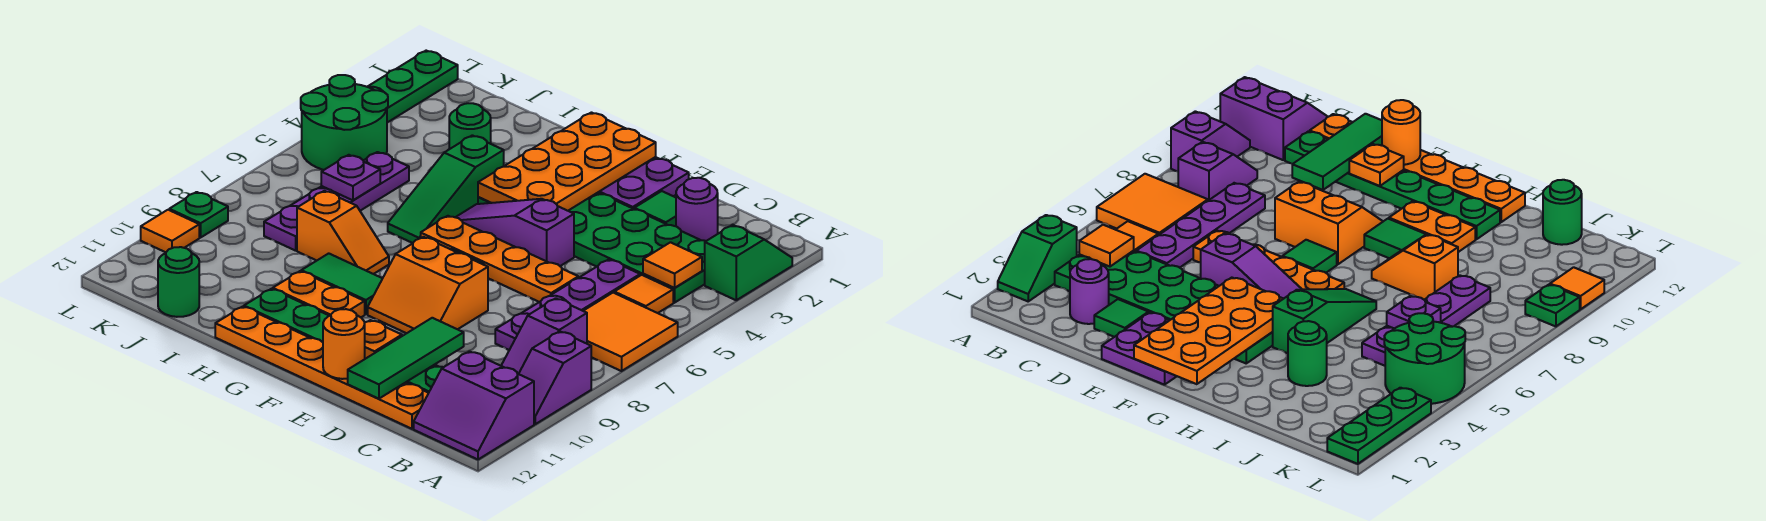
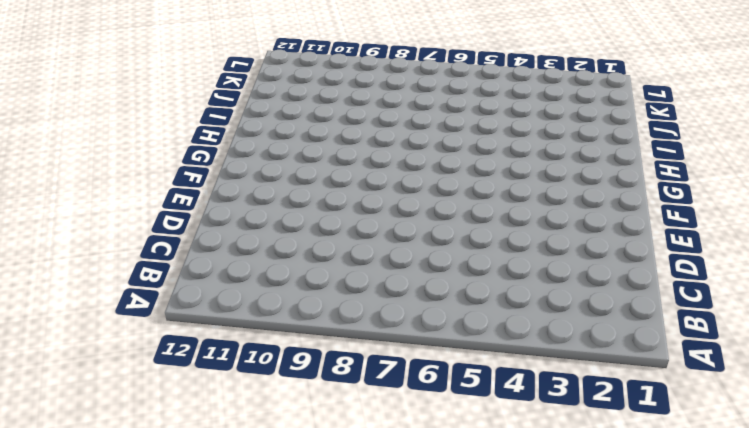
none -> green slope A2:A3 level 1 top 3
none -> orange tile A6:B7 level 1
none -> purple slope A9:A10 level 1 top 9
none -> purple slope A11:B12 level 1 top 11

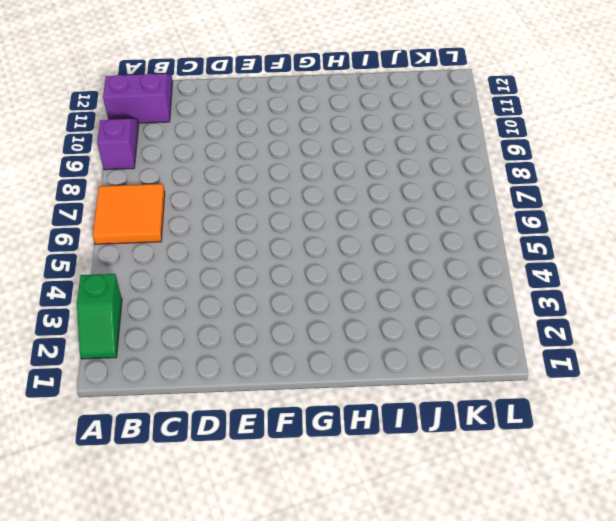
none -> green plate B3:G4 level 1
none -> orange tile B5 level 1
none -> purple slope B8:B9 level 1 top 8
none -> purple round brick C2 level 1

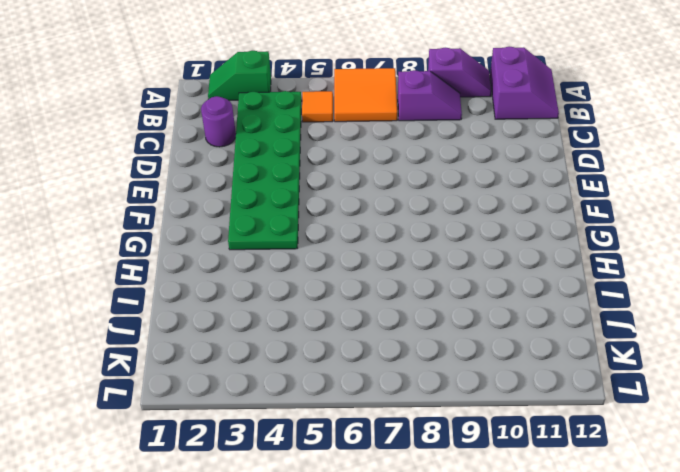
none -> purple plate C5:C8 level 1
none -> green plate C11:H11 level 1
none -> orange plate C12:H12 level 1
none -> green tile D2 level 1

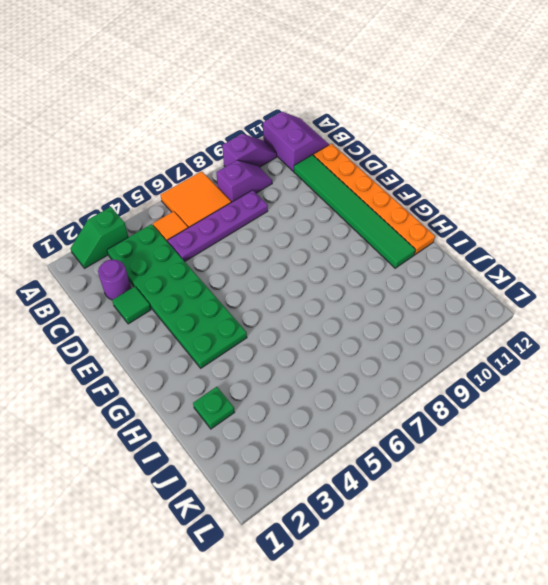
green tile C11:H11 level 1 -> green plate C11:H11 level 1
green plate I2 level 1 -> green plate L9 level 1
none -> orange plate D6:G6 level 1
none -> purple plate E1:F2 level 1
none -> purple slope E5:G5 level 1 top E
none -> orange slope E8:F9 level 1 top 8

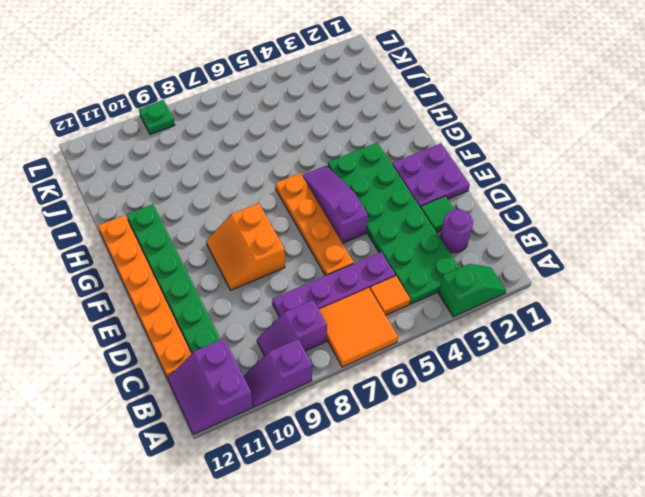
none -> green tile F7 level 1
none -> green tile G9:H9 level 1
none -> orange plate G10:H10 level 1
none -> green slope H4:H6 level 1 top 4

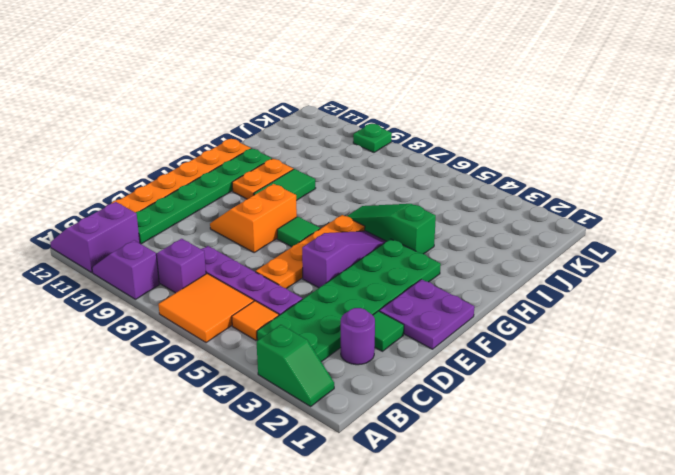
none -> orange slope H8:I8 level 1 top I
none -> green round brick I3 level 1
none -> purple plate J5:J8 level 1
none -> green round brick J12 level 1

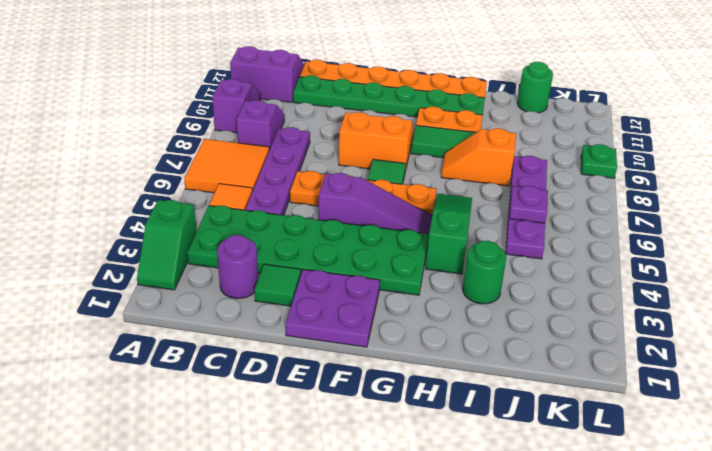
none -> green round brick K4:L5 level 1
none -> green plate L1:L3 level 1
none -> orange tile L10 level 1
none -> orange tile B4 level 2

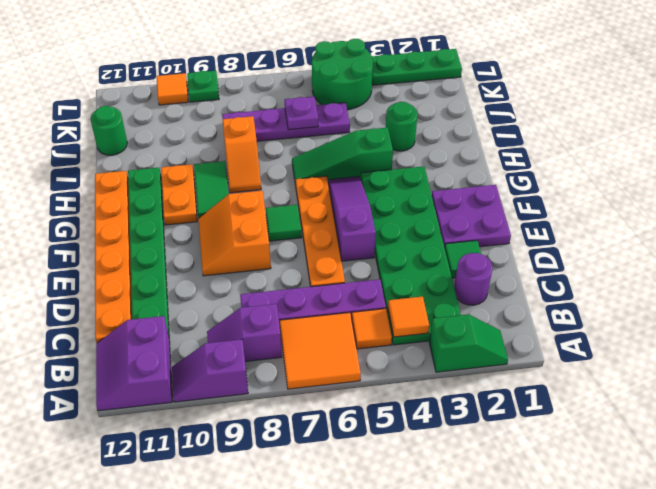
none -> green tile D10:D12 level 2
none -> orange plate E11 level 2
none -> orange round brick E12 level 2
none -> orange plate F1:G4 level 2

